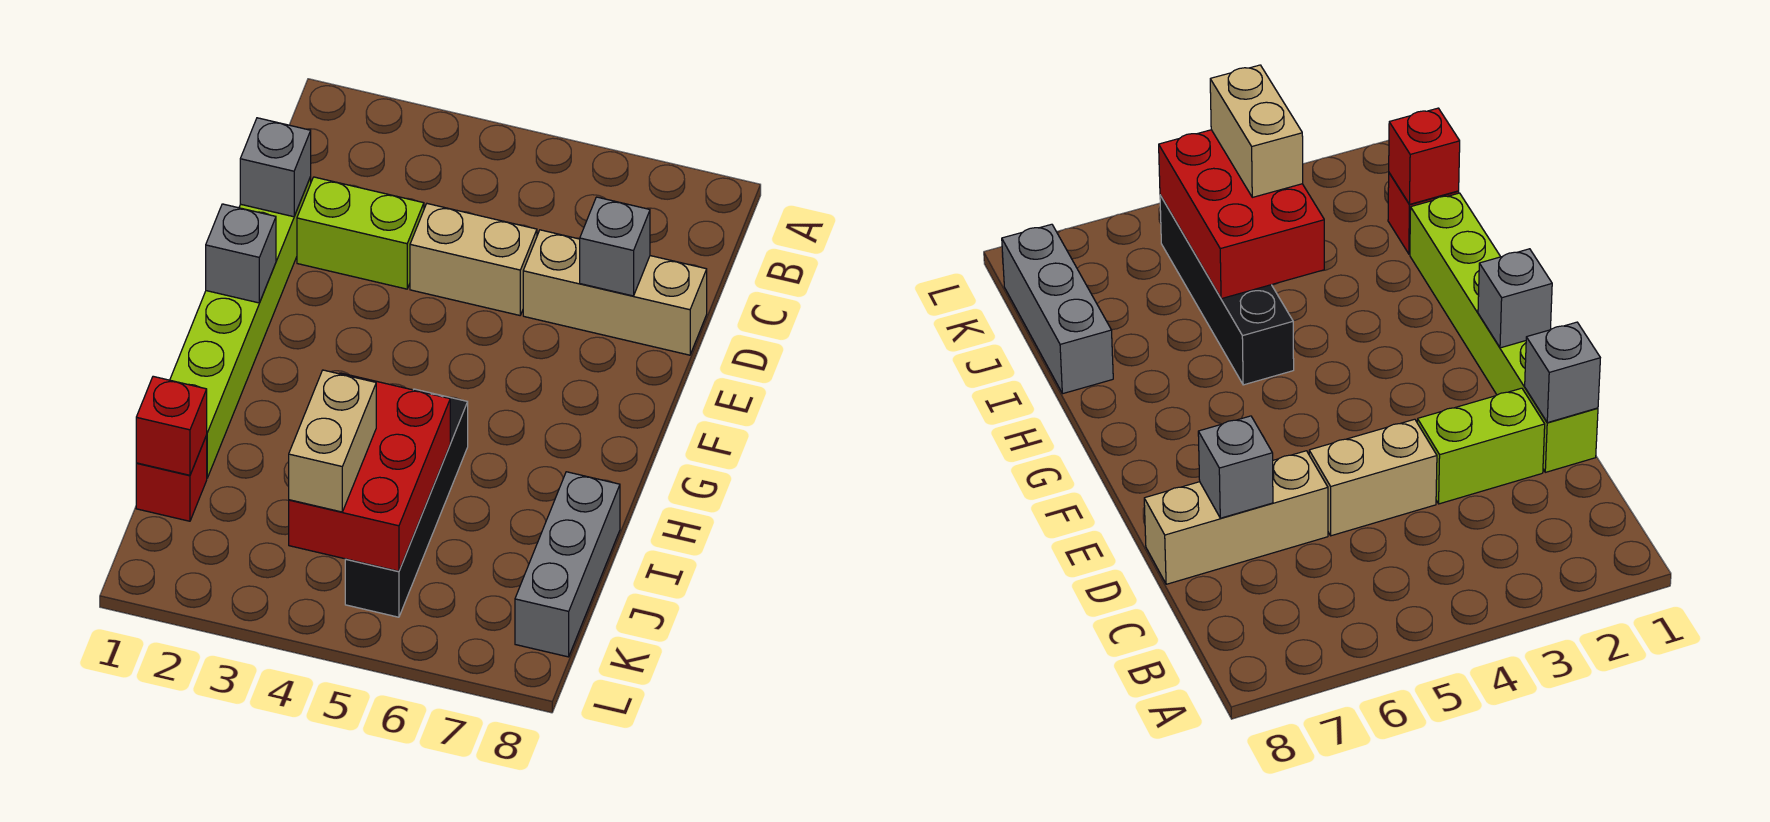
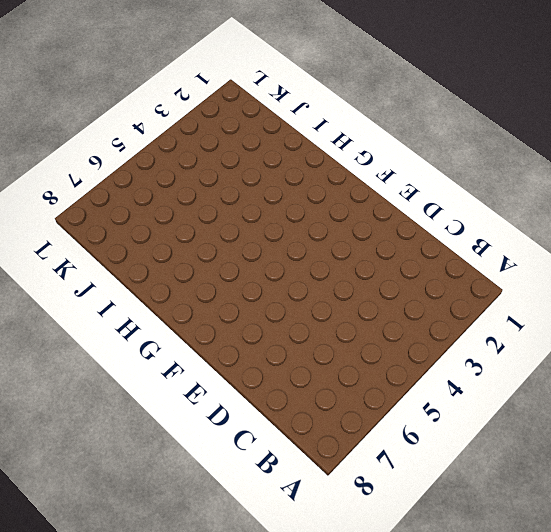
none -> lime brick D1:I1 level 1
none -> lime brick D2:D3 level 1
none -> tan brick D4:D5 level 1

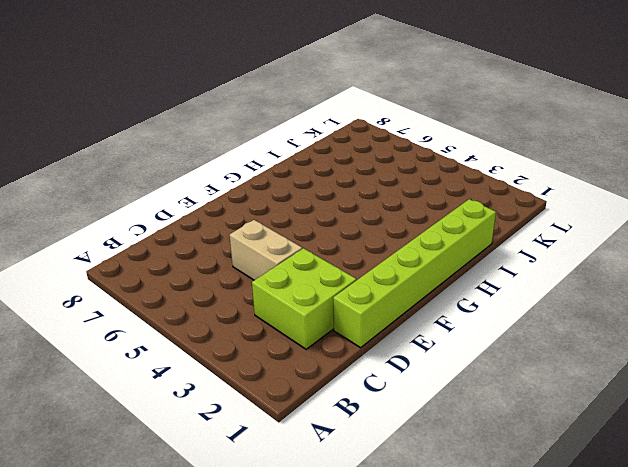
lime brick C2:D3 level 1 -> lime brick D2:D3 level 1
none -> tan brick D6:D8 level 1
none -> black brick H5:K5 level 1
none -> grey brick I8:K8 level 1

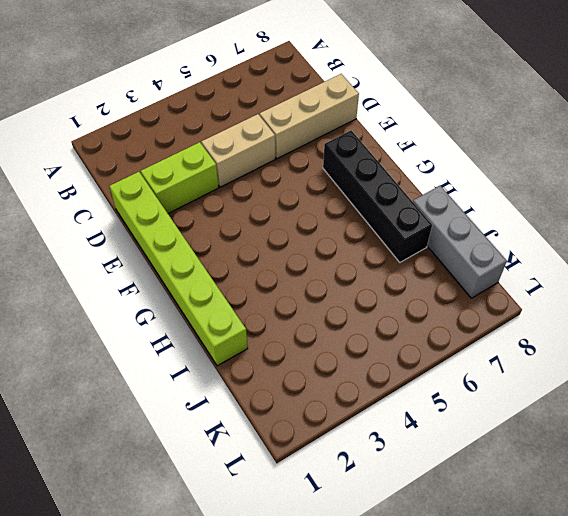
black brick F7:I7 level 1 -> black brick H5:K5 level 1
none -> red brick J1 level 1
none -> grey brick D1 level 2
none -> grey brick D7 level 2

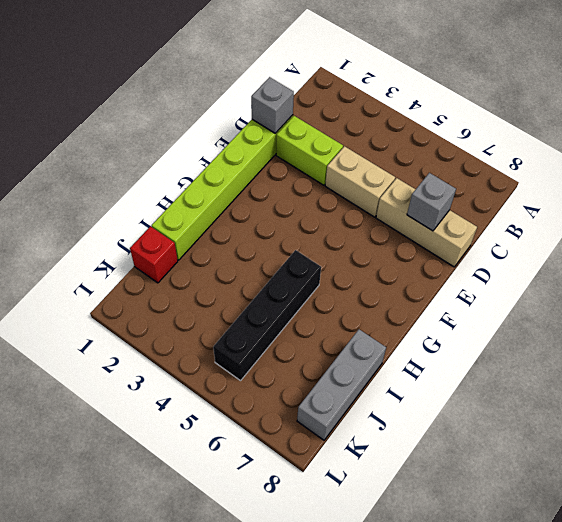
none -> grey brick F1 level 2
none -> red brick I4:K5 level 2
none -> red brick J1 level 2

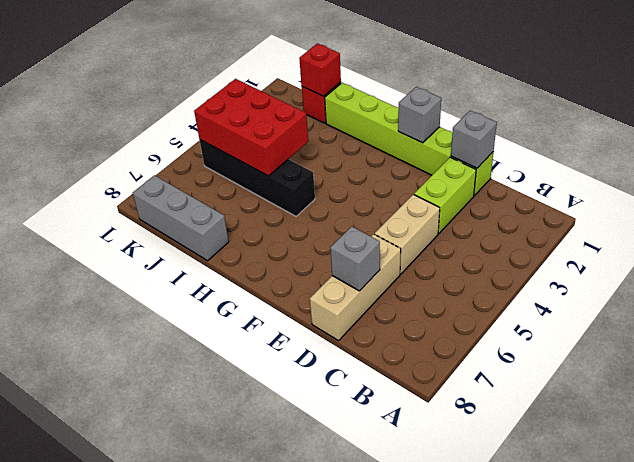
none -> tan brick J4:K4 level 3

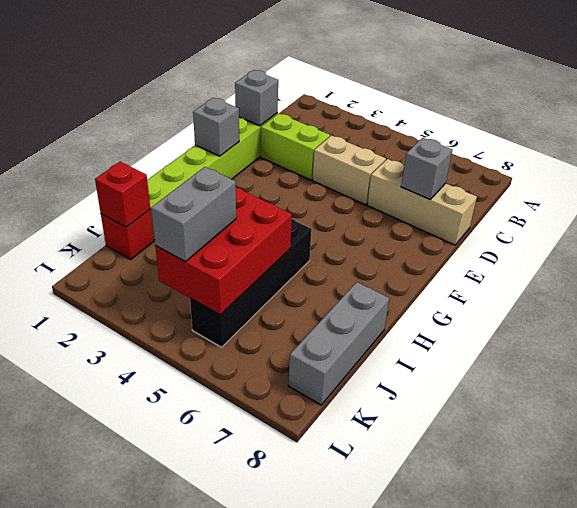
grey brick J4:K4 level 3 -> tan brick J4:K4 level 3

